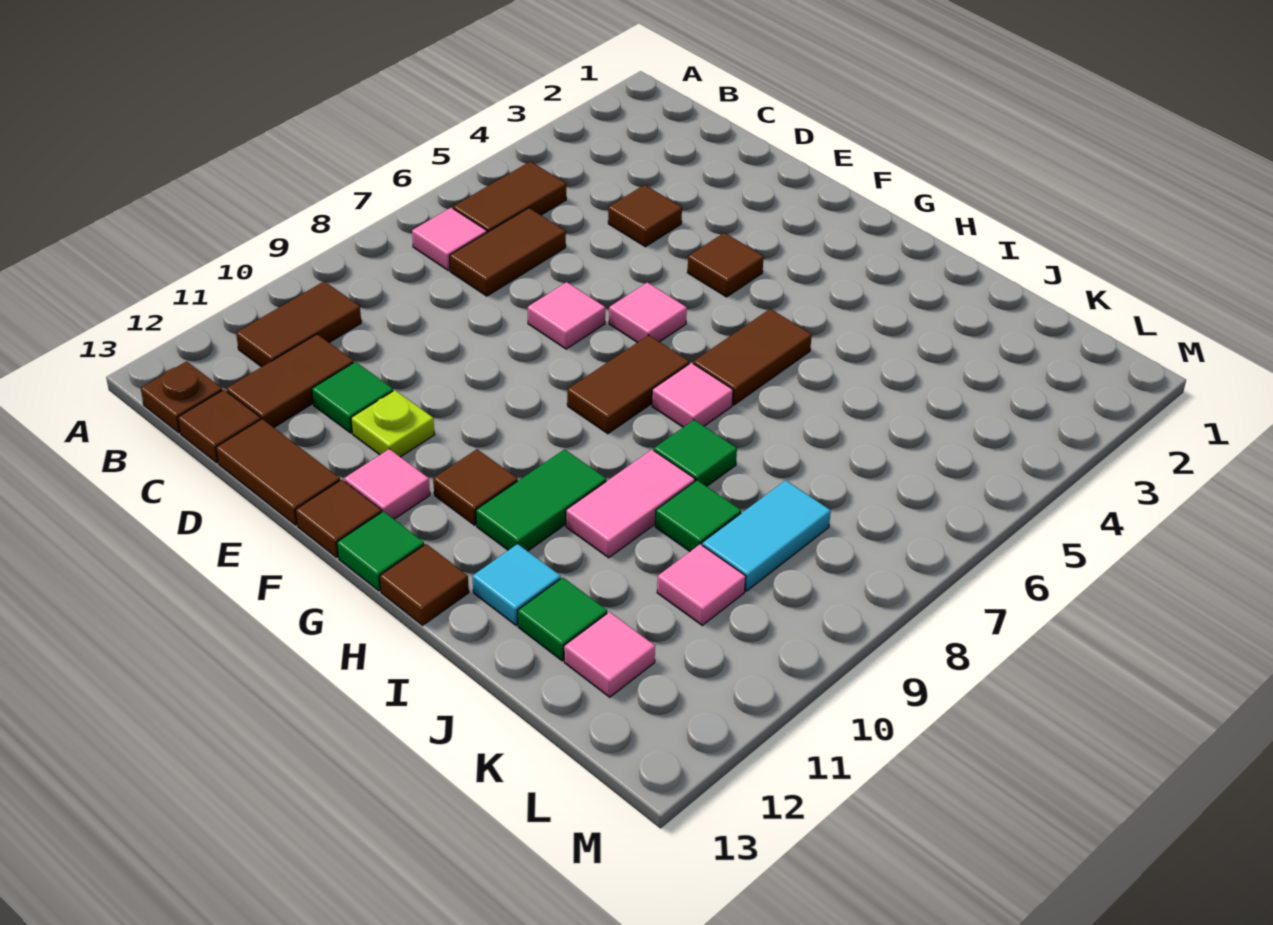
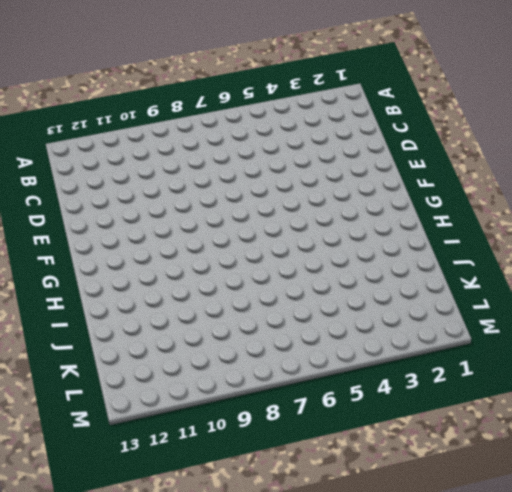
none -> brown tile B5:B6 level 1
none -> pink tile B7 level 1
none -> brown tile B10:B11 level 1
none -> brown plate B13 level 1

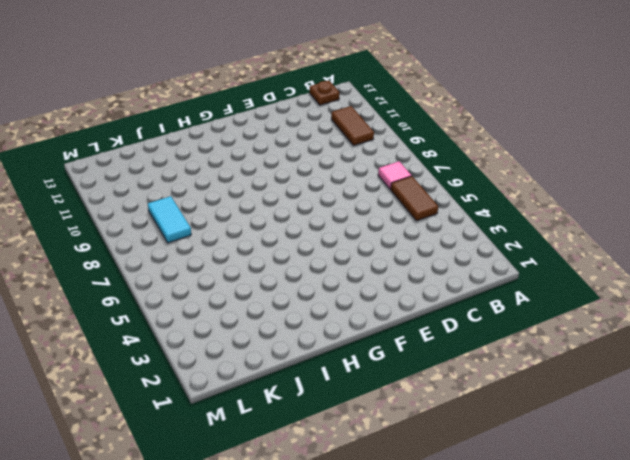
none -> brown tile C6:C7 level 1
none -> brown tile C11:C12 level 1
none -> brown tile C13 level 1
none -> brown tile D4 level 1

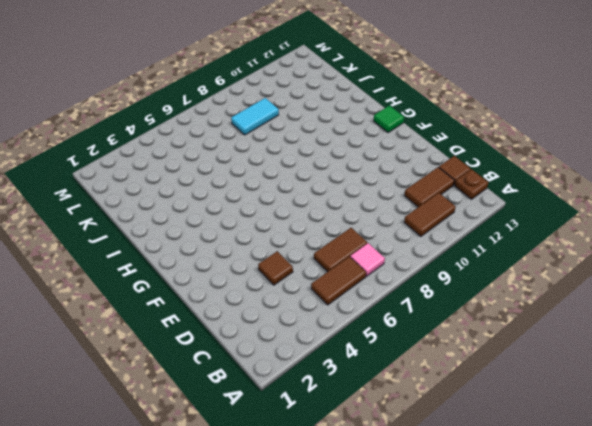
none -> green tile D11 level 1
none -> brown tile D13:E13 level 1
none -> pink tile E7 level 1
none -> lime plate E11 level 1

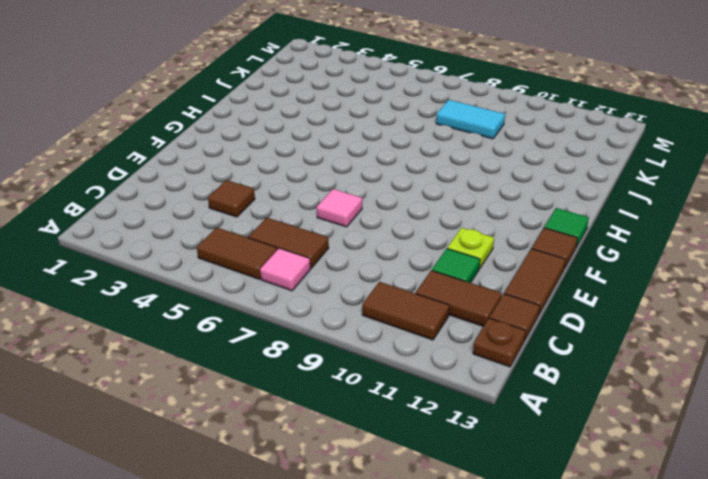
none -> brown tile F4 level 1
none -> pink tile F6 level 1
none -> pink tile F12 level 1
none -> brown tile G7:G8 level 1

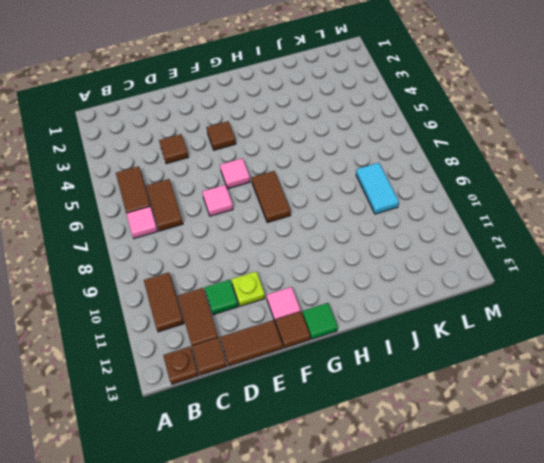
none -> brown tile G11 level 1
none -> brown tile H5:H6 level 1
none -> pink tile H7 level 1
none -> green tile H10:H11 level 1

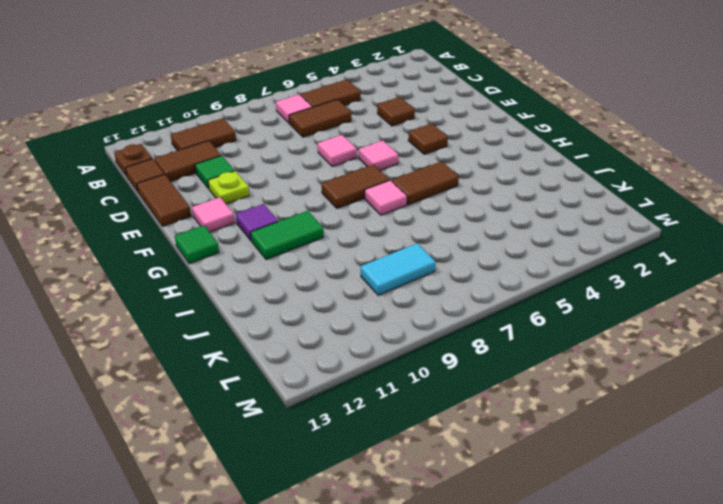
purple tile G11 level 1 -> brown tile G11 level 1
none -> brown tile F13 level 1
none -> brown tile H13 level 1
none -> green tile I8 level 1
none -> pink tile I9:I10 level 1

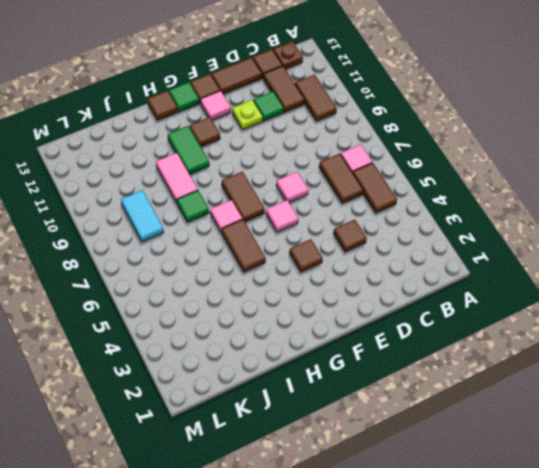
none -> cyan tile I12 level 1
none -> green tile J9 level 1
none -> green tile J12 level 1
none -> pink tile K10 level 1

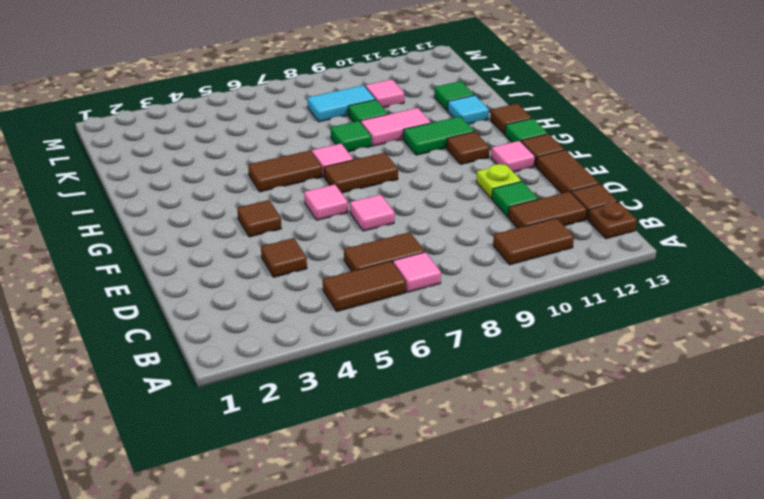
none -> pink tile K12 level 1

